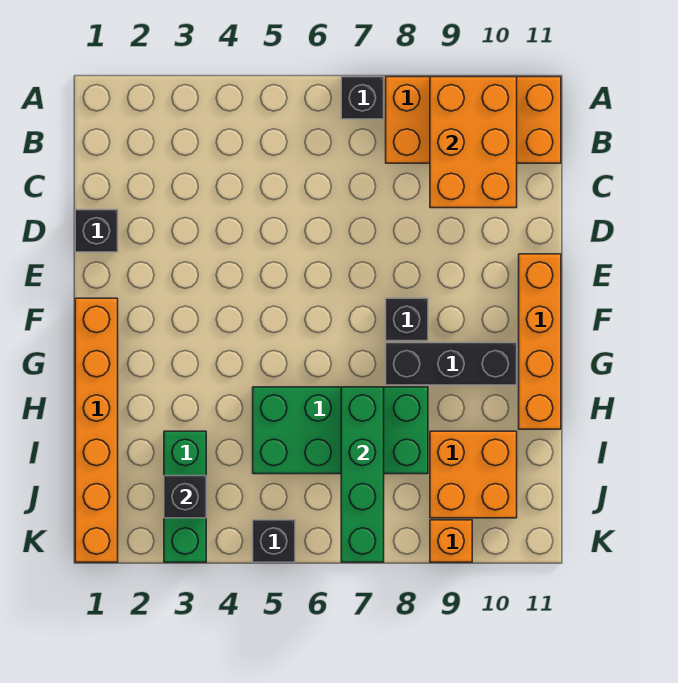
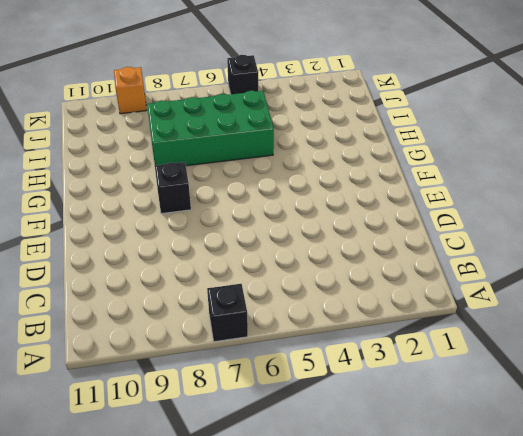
none -> orange brick A8:B11 level 1
none -> black brick D1 level 1
none -> orange brick E11:H11 level 1

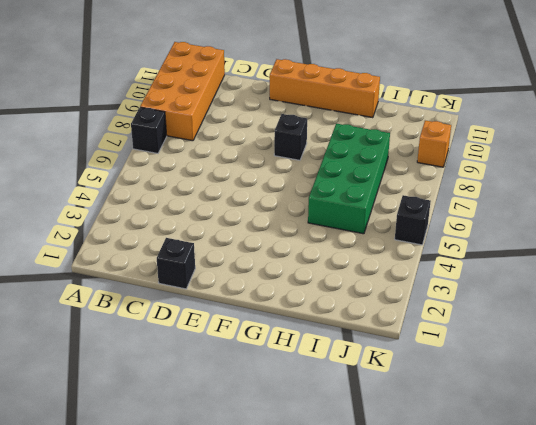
none -> orange brick F1:K1 level 1
none -> black brick G8:G10 level 1
none -> green brick I3:K3 level 1

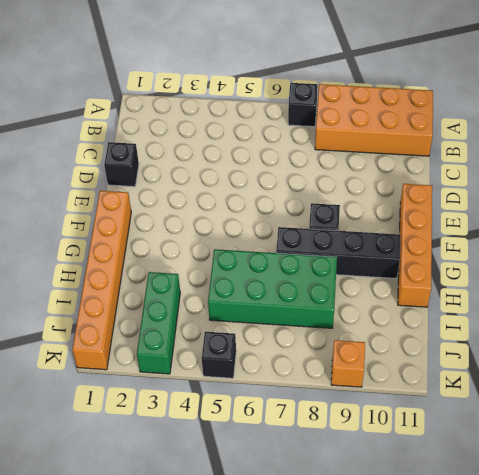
black brick G7:G10 level 1 -> black brick G8:G10 level 1
none -> orange brick I9:J10 level 1
none -> orange brick A9:C10 level 2
none -> green brick H7:K7 level 2

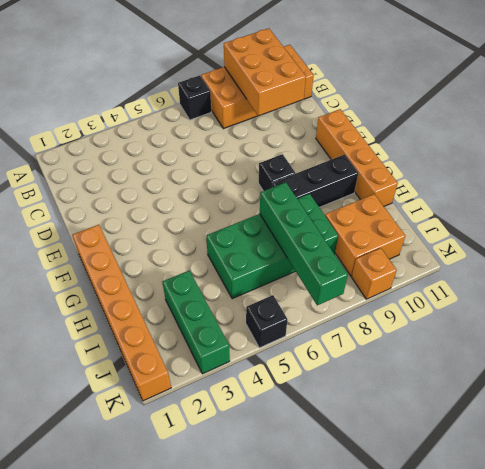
none -> black brick D1 level 1
none -> black brick J3 level 2

